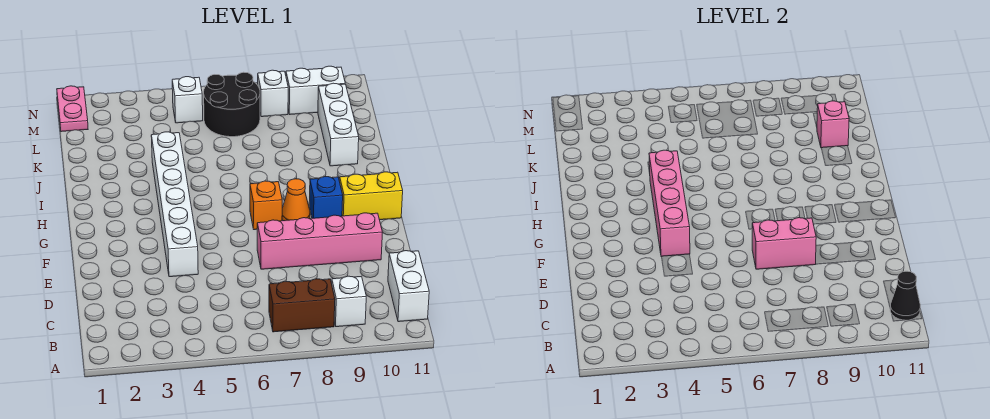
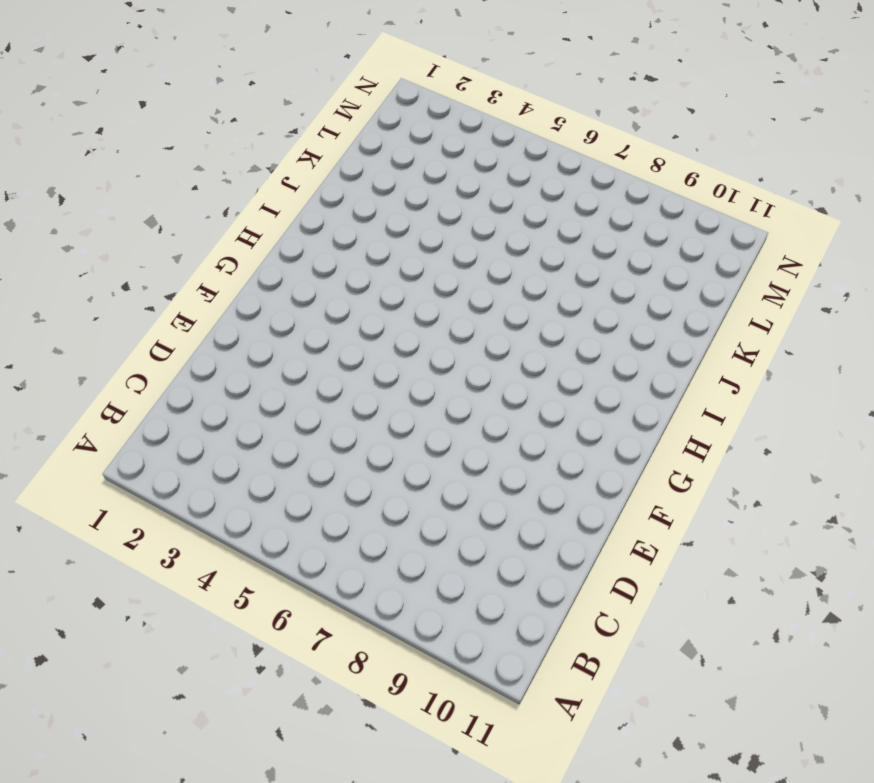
none -> brown brick B7:B8 level 1
none -> white brick B9 level 1
none -> white brick B11:C11 level 1

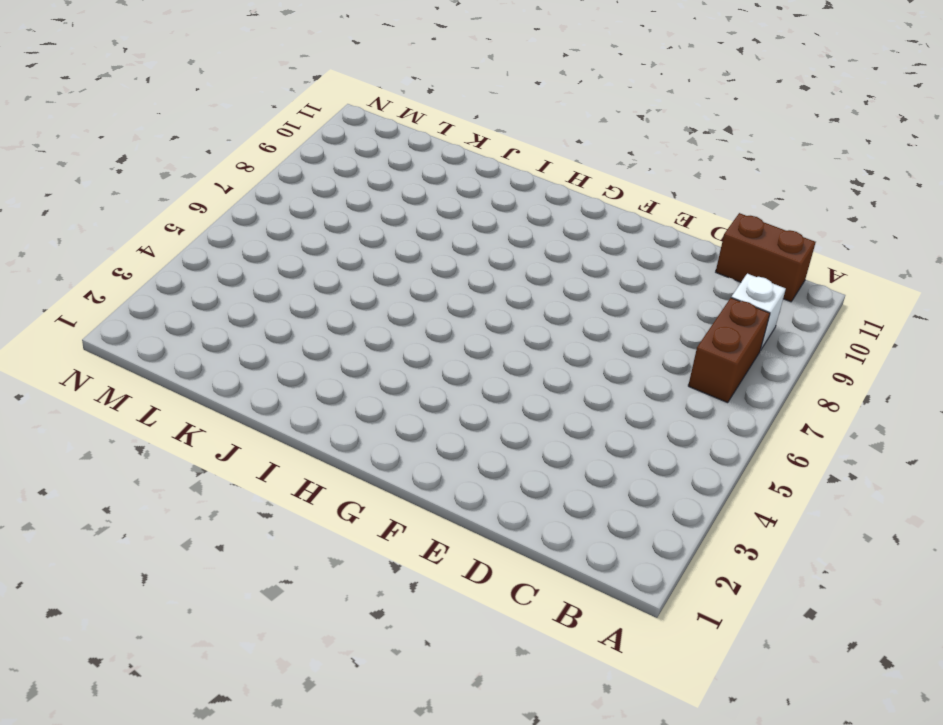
brown brick B11:C11 level 1 -> white brick B11:C11 level 1
none -> white brick E4:J4 level 1
none -> pink brick E7:E10 level 1
none -> orange brick G7 level 1

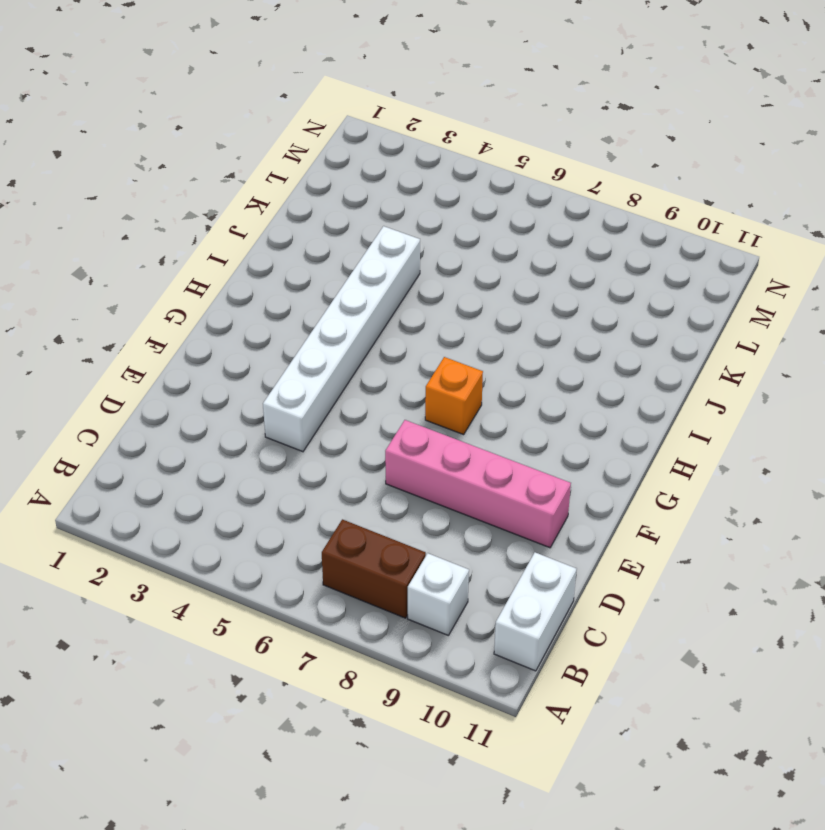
none -> orange cone G8 level 1
none -> blue brick G9 level 1
none -> yellow brick G10:G11 level 1

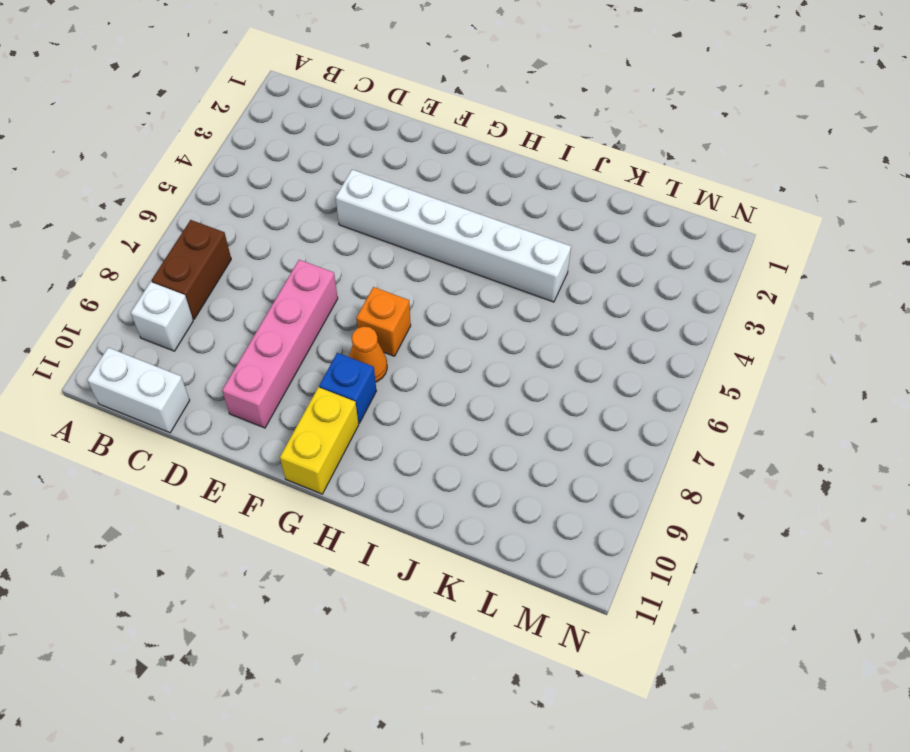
none -> white brick J10:L10 level 1
none -> black round brick L6:M7 level 1
none -> pink plate M1:N1 level 1

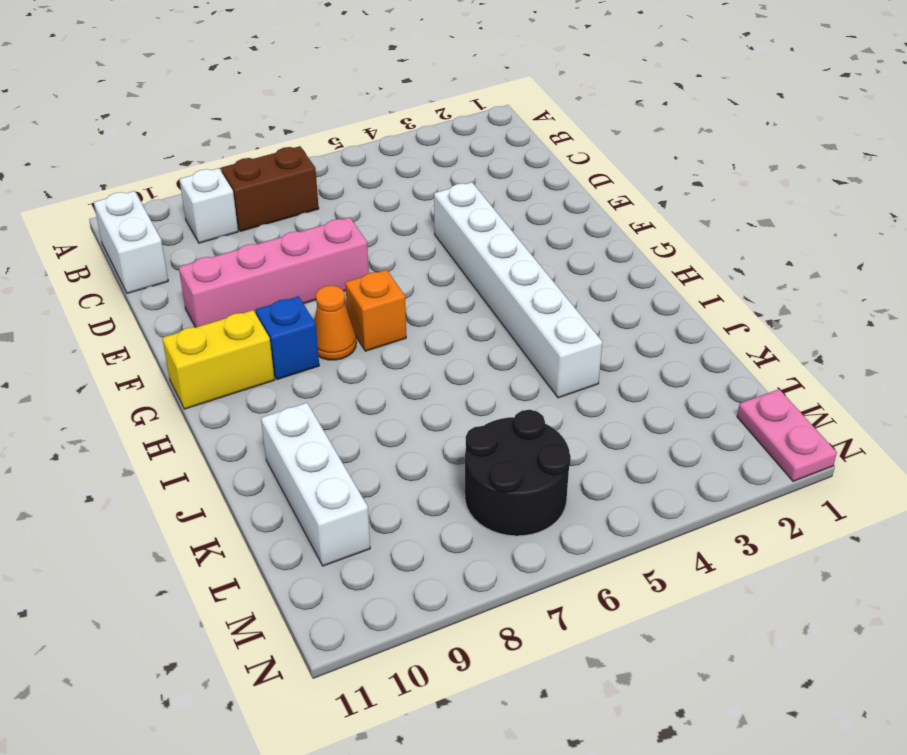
none -> white brick M5 level 1
none -> white brick M8 level 1
none -> white brick M9:M10 level 1

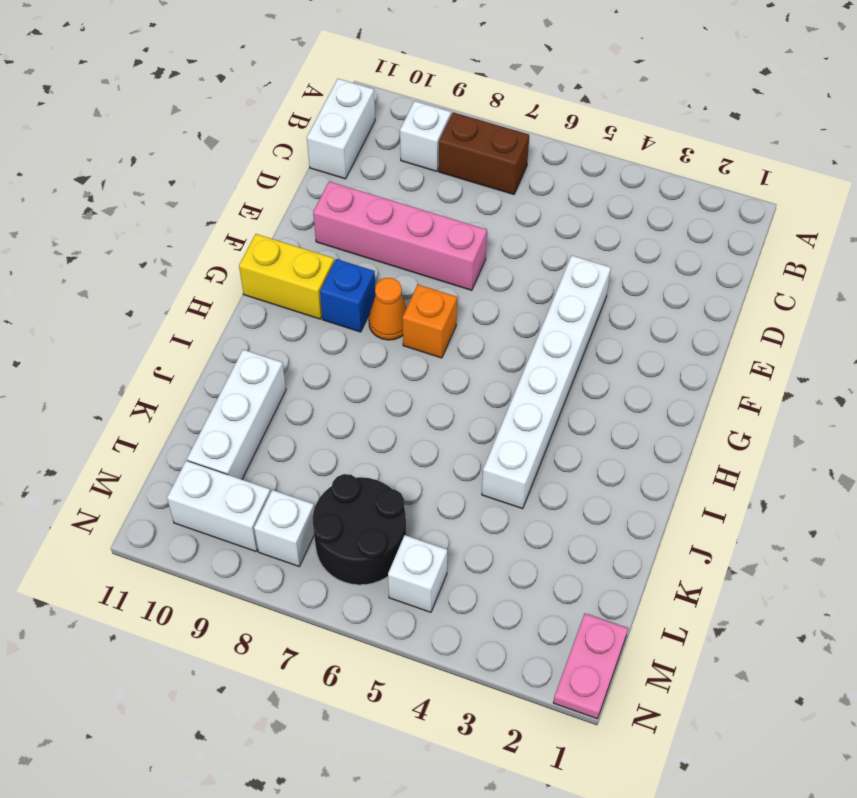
none -> black cone B11 level 2
none -> pink brick E7:E8 level 2
none -> pink brick F4:I4 level 2

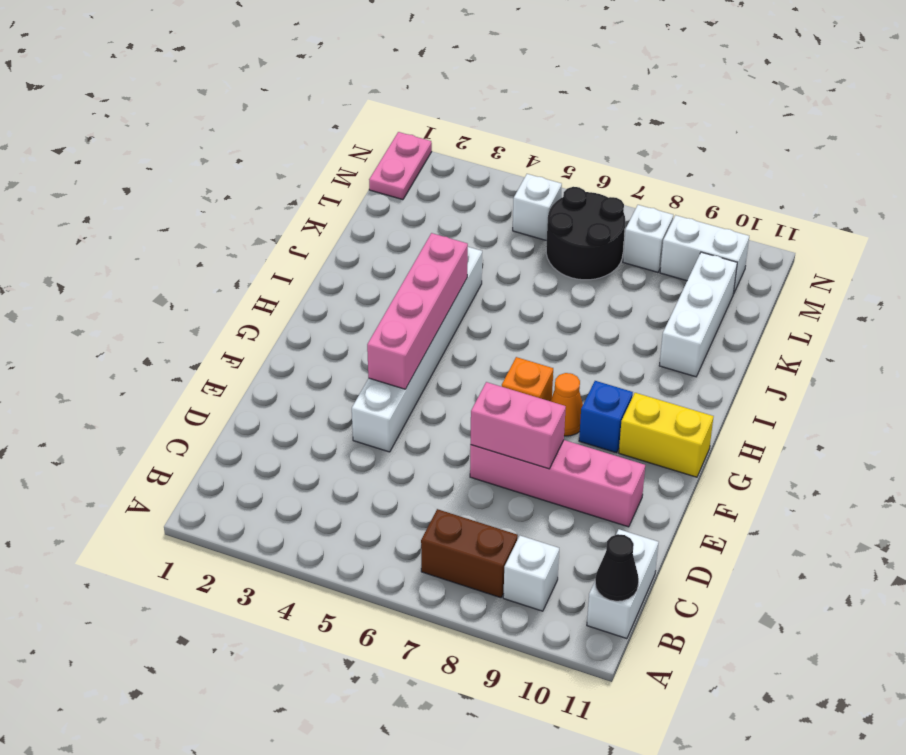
none -> pink brick K10 level 2

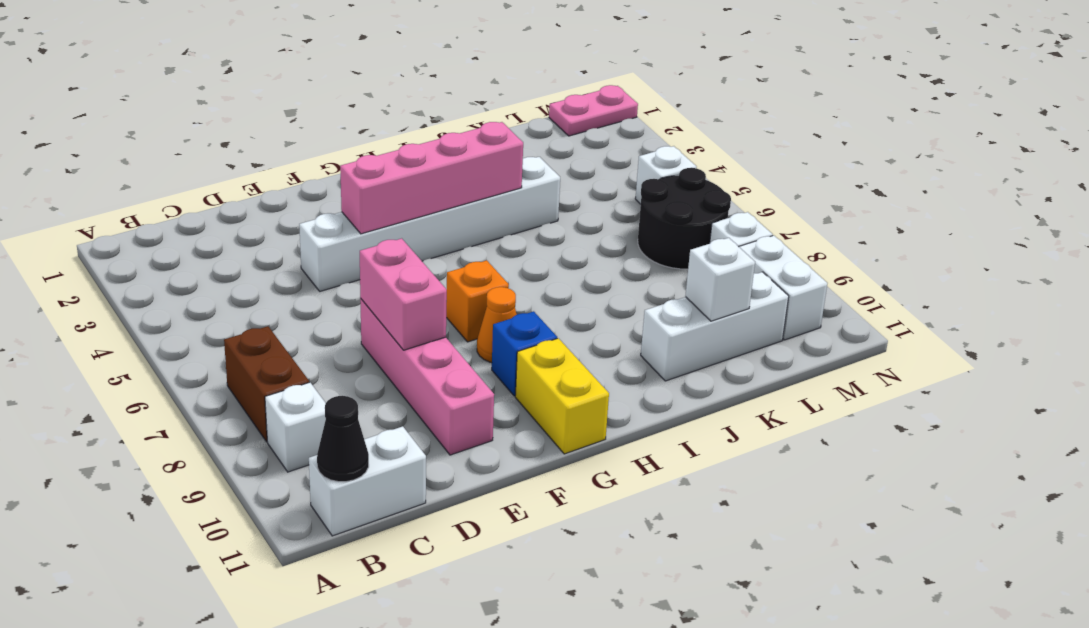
white brick K10 level 2 -> pink brick K10 level 2

